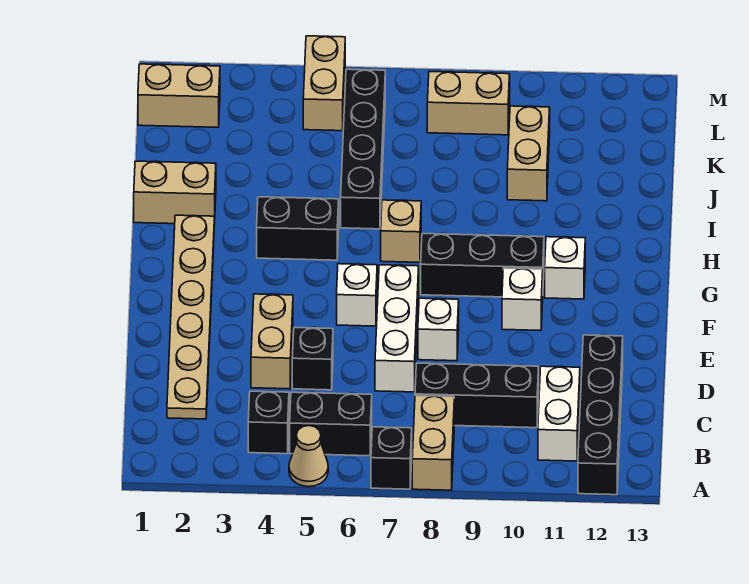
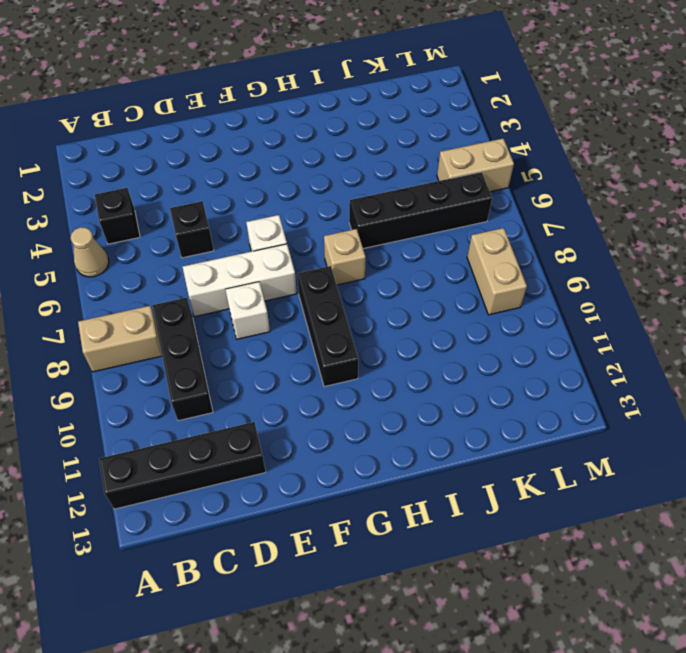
none -> black brick A7 level 1
none -> black brick B5:B6 level 1
none -> white brick B11:C11 level 1

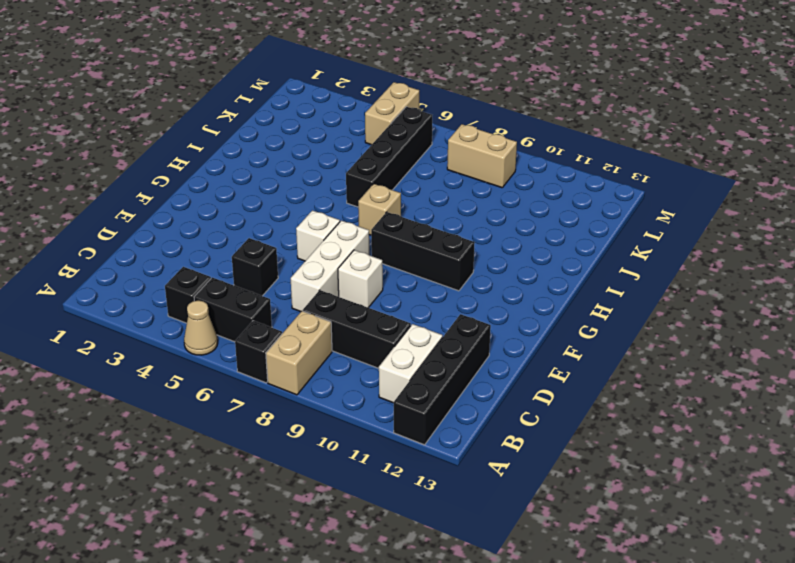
none -> tan plate C2:H2 level 1
none -> tan brick D4:E4 level 1
none -> white brick F10 level 1

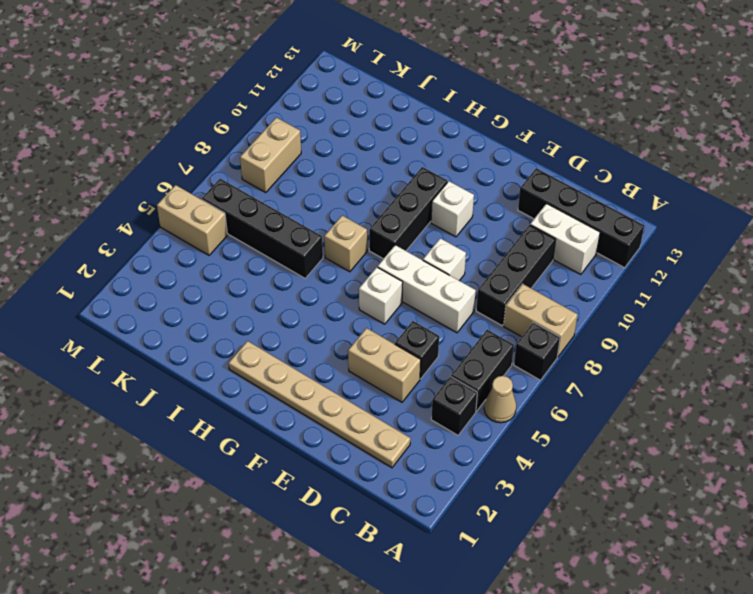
none -> white brick G11 level 1
none -> black brick H4:H5 level 1
none -> tan brick I1:I2 level 1

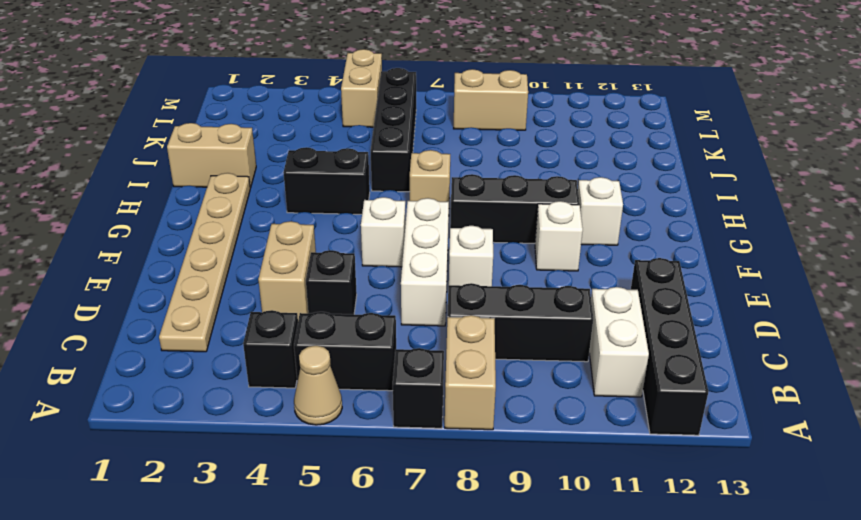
none -> tan brick J10:K10 level 1
none -> tan brick L1:L2 level 1

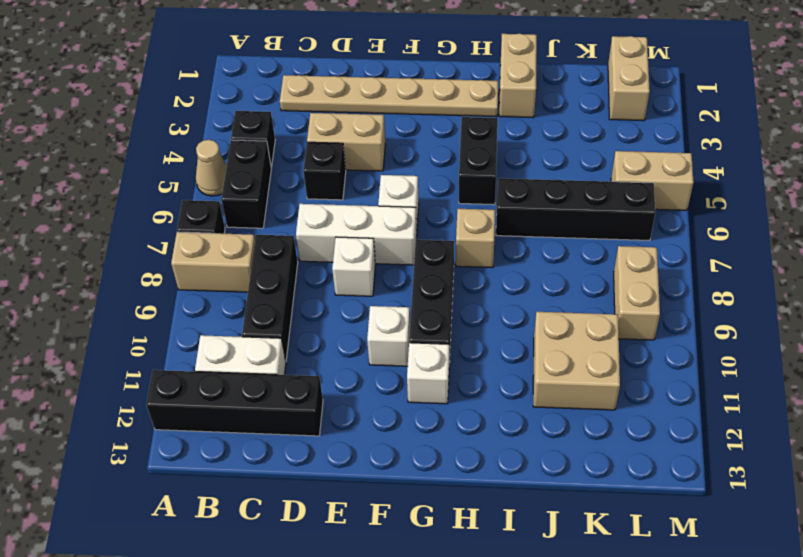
tan brick J10:K11 level 1 -> tan brick J10:K10 level 1

